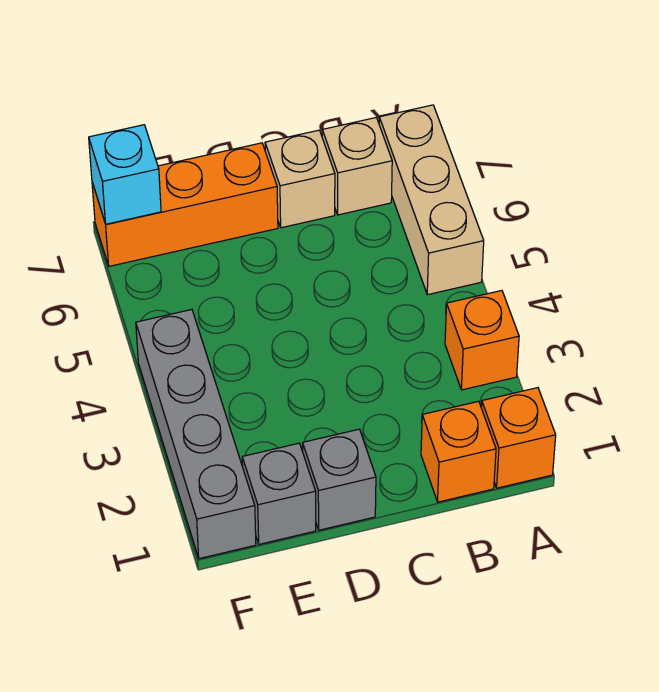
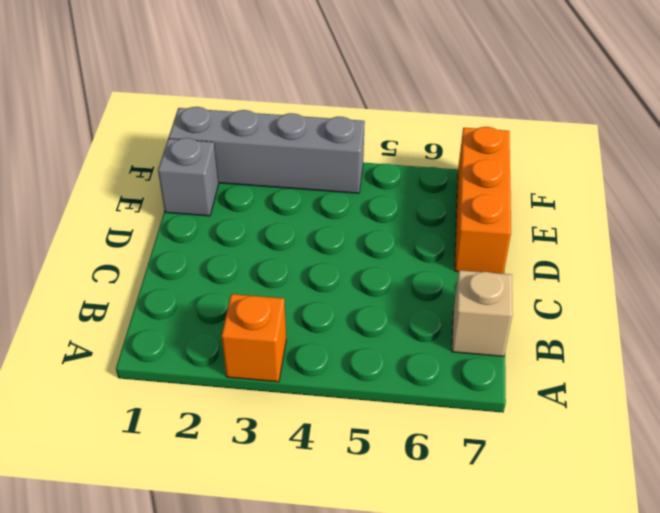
none -> orange brick A1 level 1
none -> tan brick A5:A7 level 1

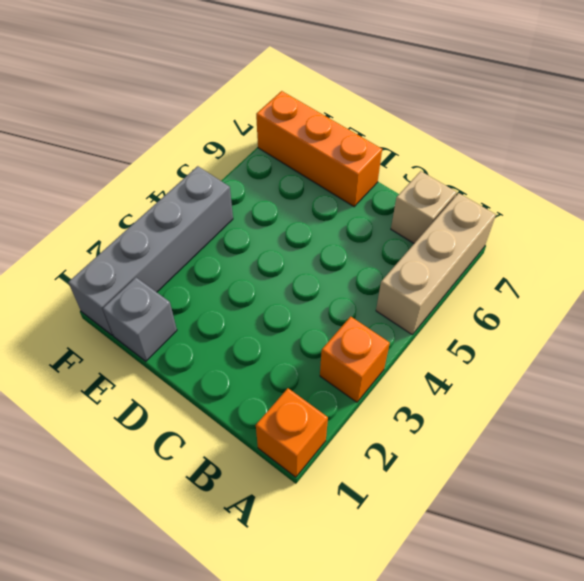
none -> orange brick B1 level 1
none -> tan brick C7 level 1

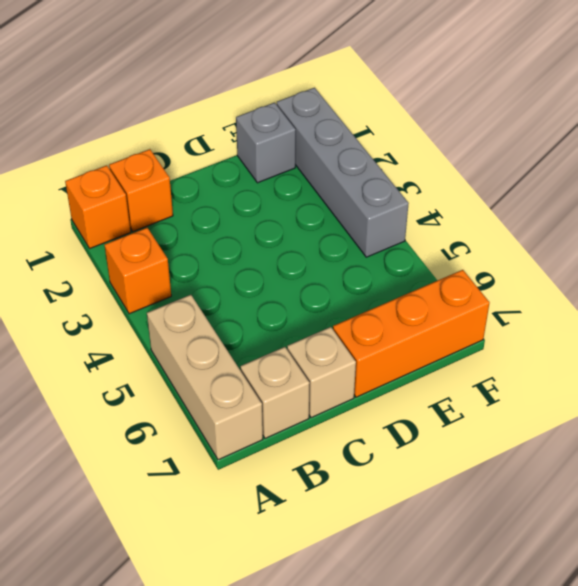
none -> grey brick D1 level 1
none -> cyan brick F7 level 2

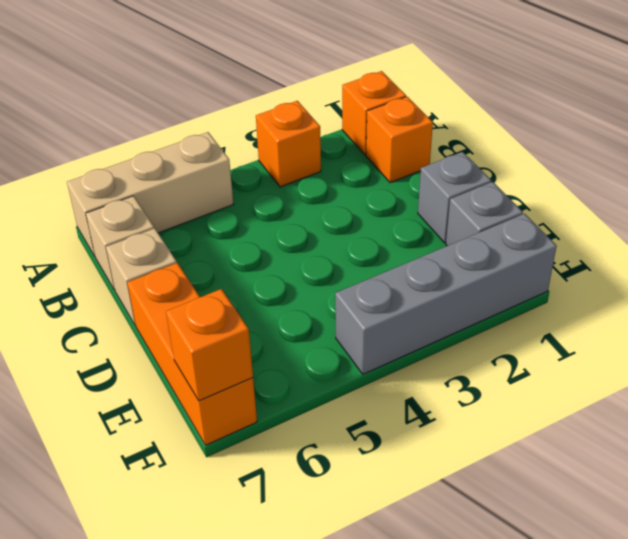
orange brick F7 level 2 -> cyan brick F7 level 2

